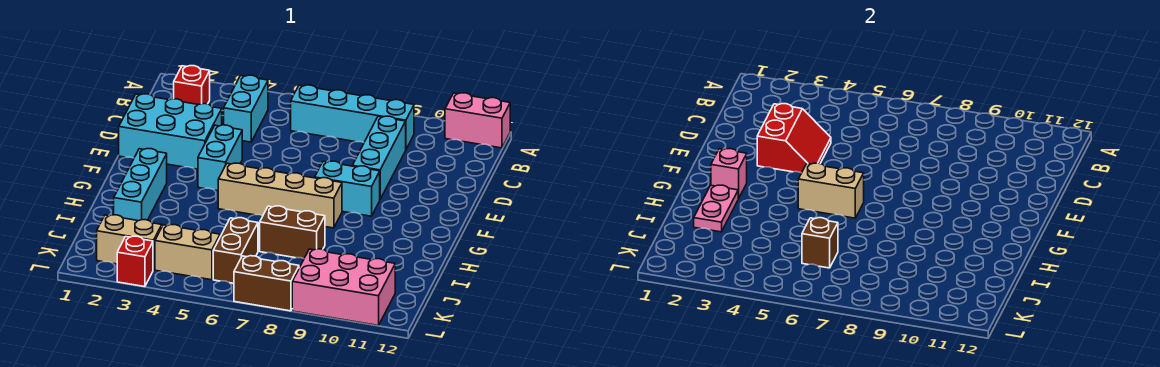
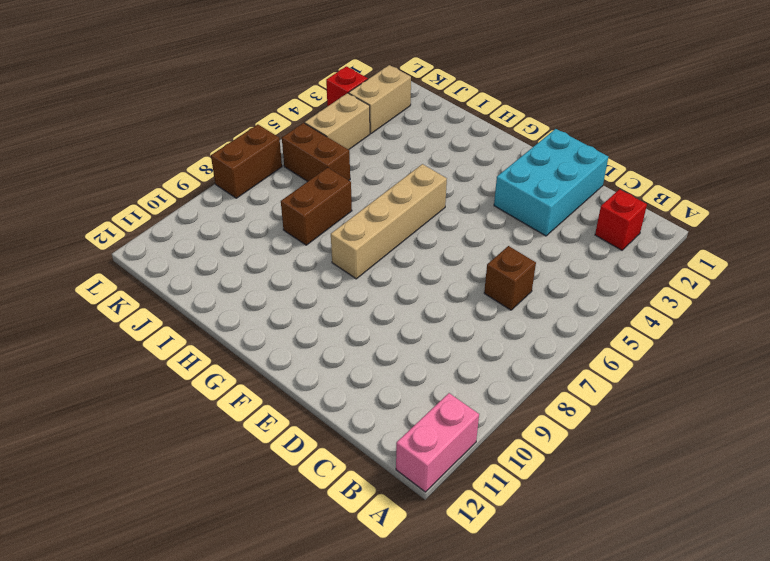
brown brick C6 level 1 -> brown brick J6 level 2
none -> cyan brick B4:C4 level 1
none -> cyan brick B6:B9 level 1
none -> cyan brick C9:E9 level 1

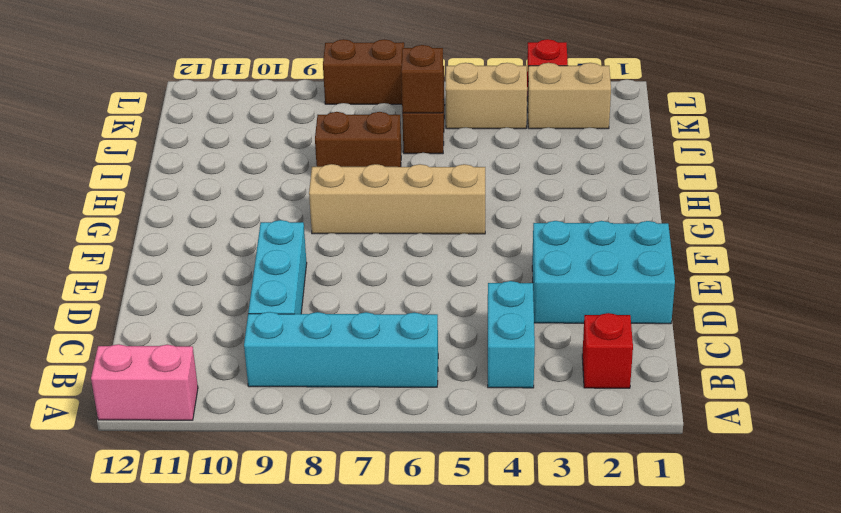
none -> cyan brick E4:F4 level 1
none -> cyan brick F8:F9 level 1
none -> cyan brick G2:I2 level 1

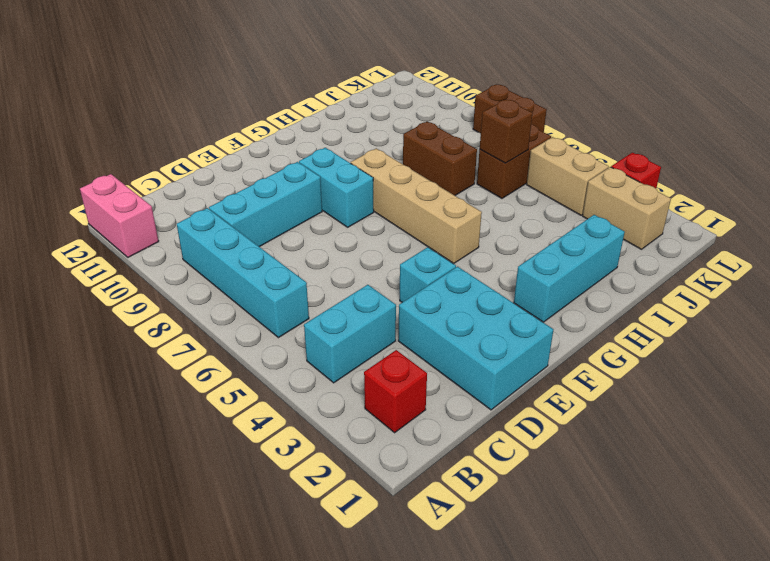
cyan brick E4 level 1 -> cyan brick E4:F4 level 1
none -> pink brick K9:L11 level 1
none -> red slope D3:E4 level 2 top 3
none -> pink brick G2 level 2

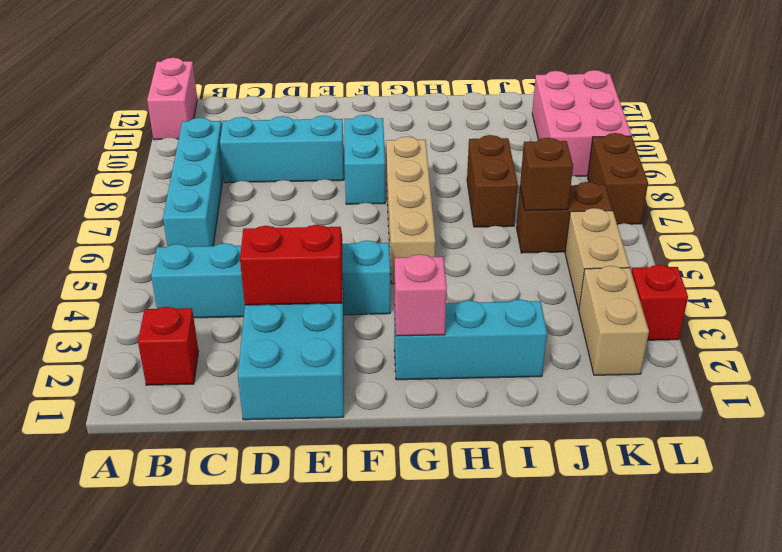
none -> tan brick G5:G6 level 2
none -> pink plate H2:I2 level 2

